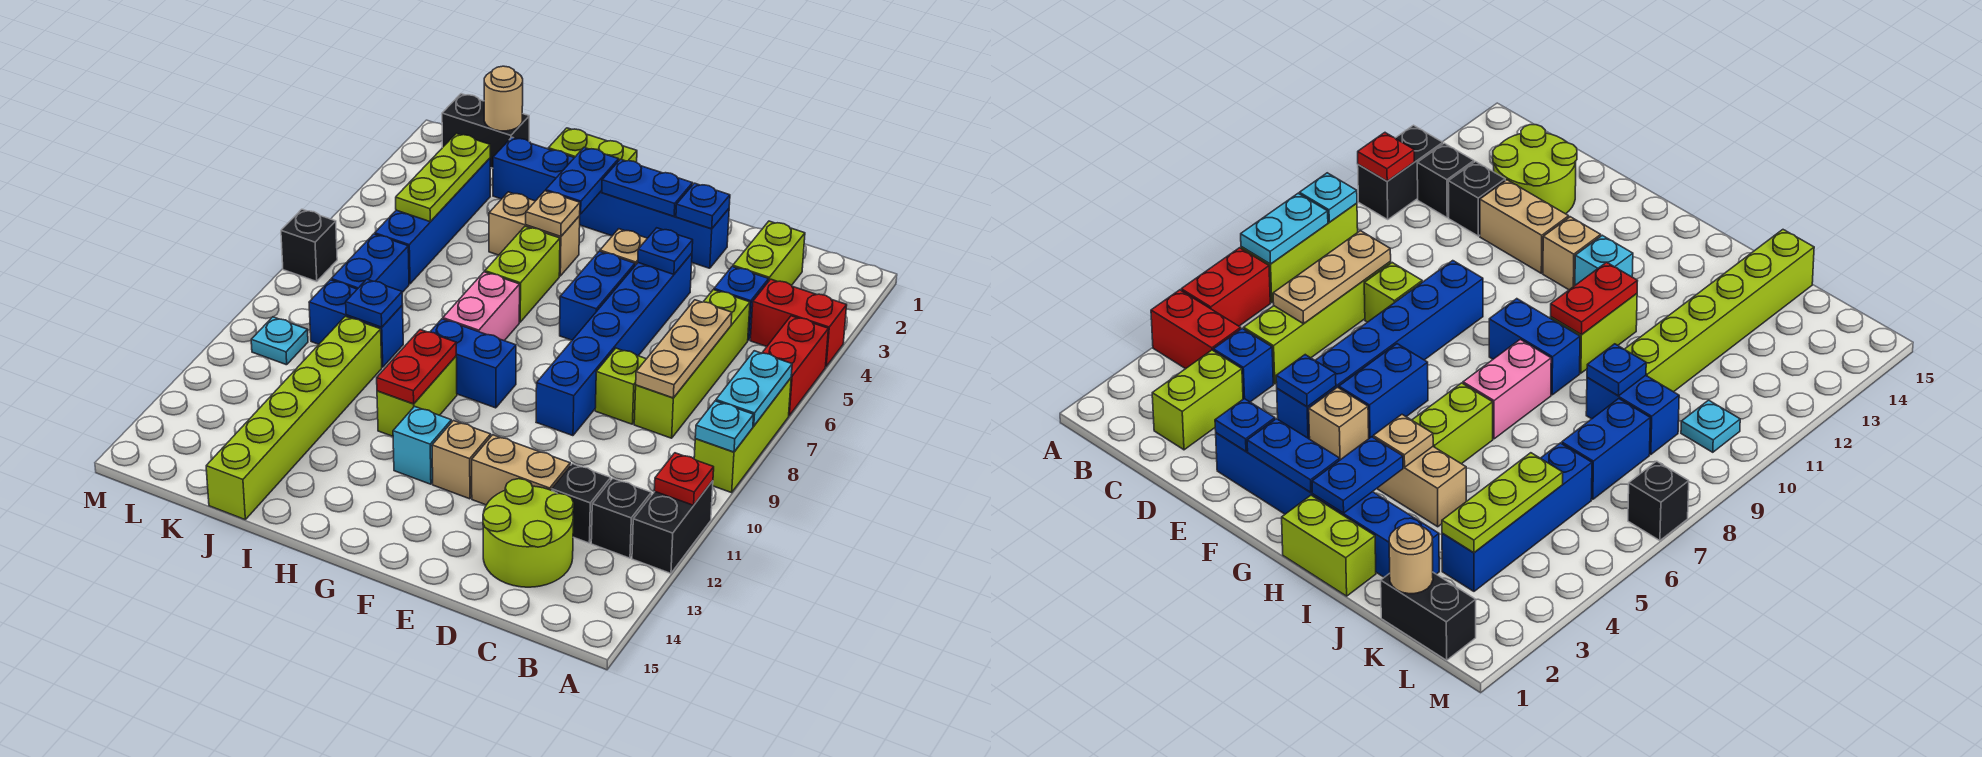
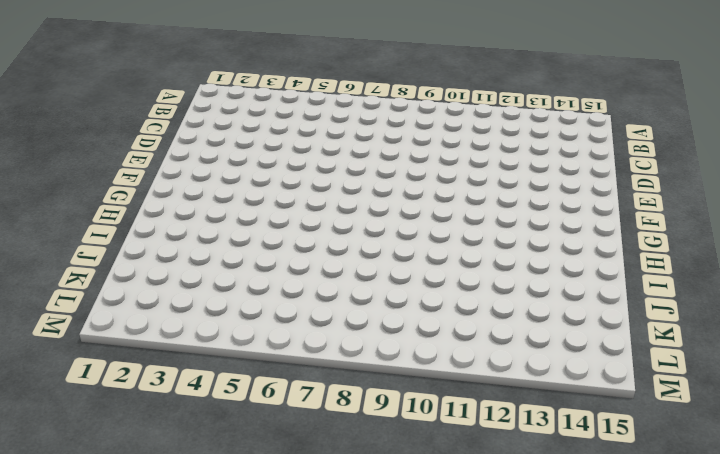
none -> red brick A4:B4 level 1
none -> red brick A5:A6 level 1
none -> lime brick A7:A9 level 1
none -> black brick A11:A12 level 1

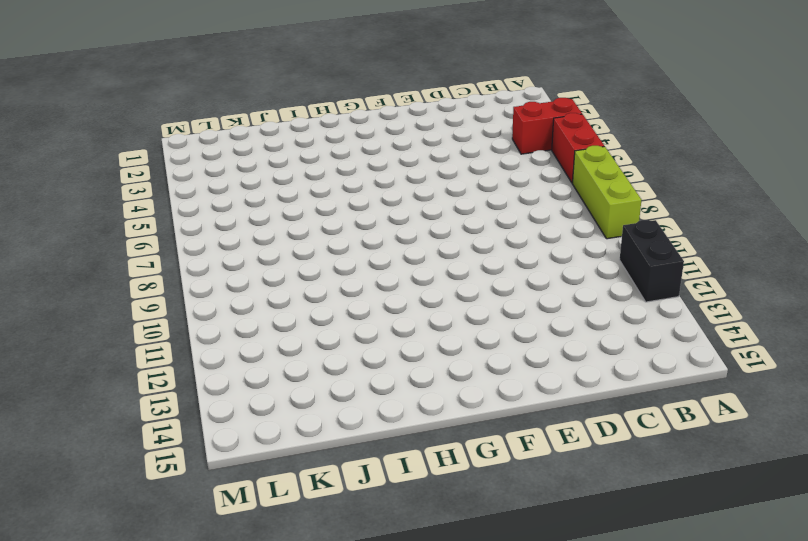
none -> black brick B12 level 1
none -> lime brick C2:C3 level 1
none -> blue brick C4 level 1
none -> lime brick C5:C8 level 1

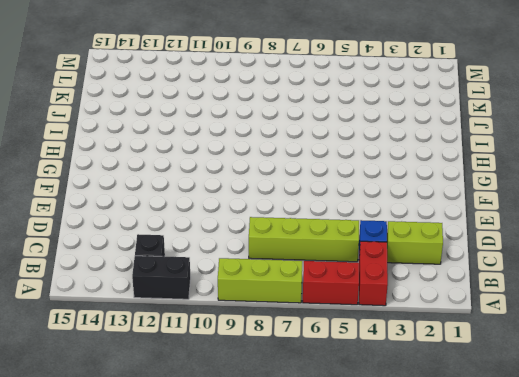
none -> black brick C12 level 1
none -> lime round brick C13:D14 level 1
none -> lime brick D8 level 1
none -> tan brick D12:E12 level 1

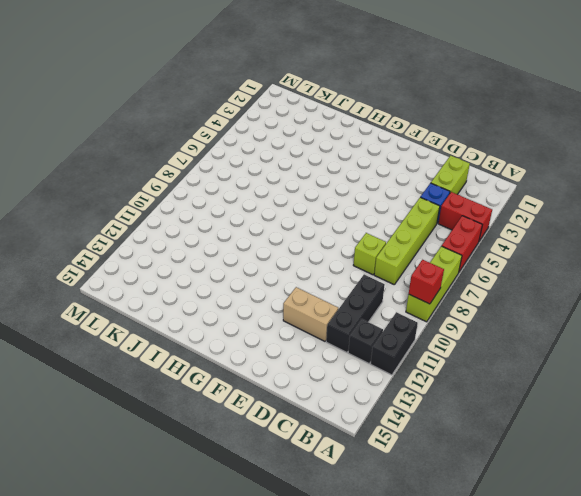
red brick A9 level 2 -> cyan plate A9 level 2
black brick C10:C12 level 1 -> black brick C12 level 1
none -> lime round brick C13:D14 level 1
none -> blue brick E2:J2 level 1
none -> blue brick E4:E9 level 1
none -> tan brick F4 level 1

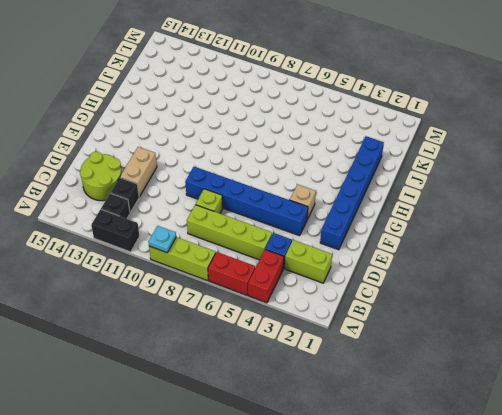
none -> blue brick F5:F6 level 1
none -> tan brick F12 level 1
none -> blue brick G9:H9 level 1
none -> cyan brick G12 level 1

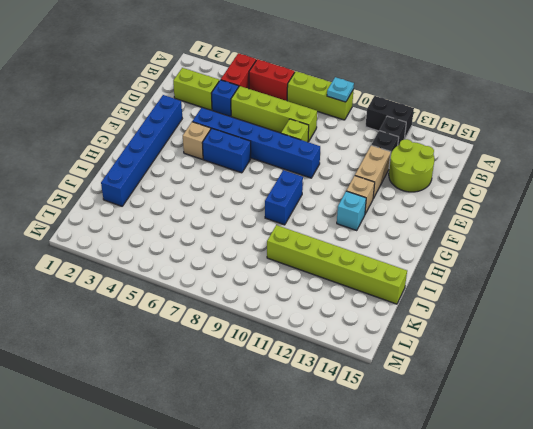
none -> lime brick H1:I1 level 1
none -> tan brick H4:I4 level 1
none -> lime brick H5:H6 level 1
none -> pink brick H7:H8 level 1

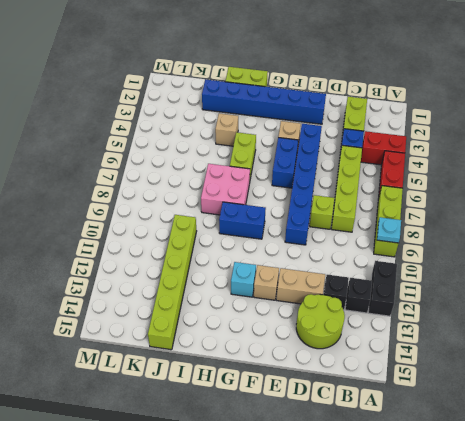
pink brick H7:I8 level 1 -> pink brick H7:H8 level 1
tan brick I4 level 1 -> tan brick H4:I4 level 1
none -> lime brick H10:H11 level 1
none -> blue brick J9:K9 level 1
none -> black brick K1:L1 level 1
none -> blue brick K3:K6 level 1

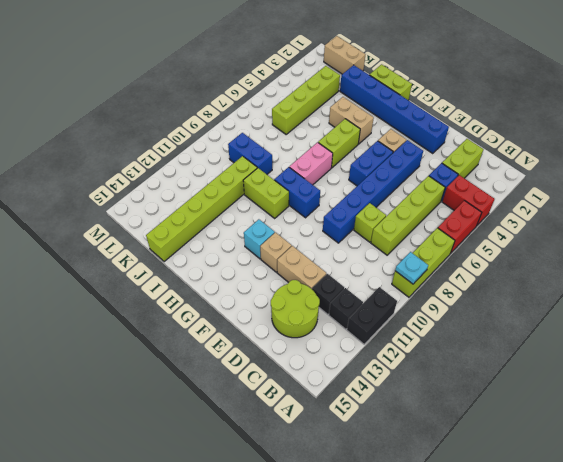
lime brick H10:I10 level 1 -> lime brick H10:H11 level 1
tan brick K1:L1 level 1 -> black brick K1:L1 level 1
lime brick K3:K6 level 1 -> blue brick K3:K6 level 1
none -> blue brick K7:K8 level 1
none -> cyan plate L10 level 1
none -> black brick M7 level 1
none -> cyan plate A7:A8 level 2

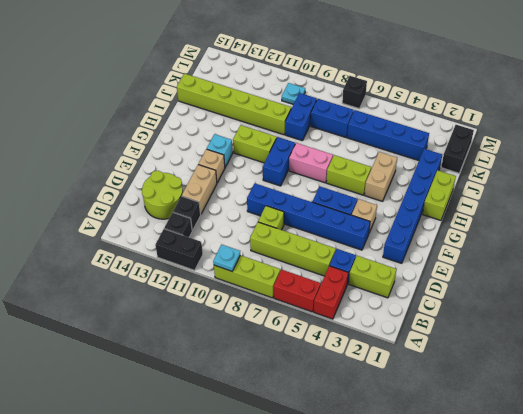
none -> cyan plate A7:A8 level 2
none -> red plate A11 level 2
none -> tan plate C6:C8 level 2
none -> blue plate E2 level 2

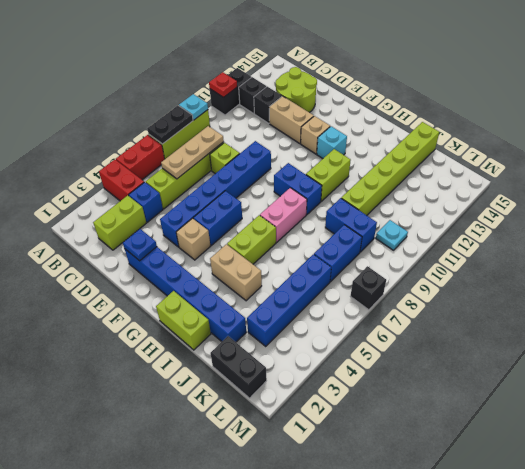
black plate A7:A8 level 2 -> cyan plate A7:A8 level 2
none -> blue plate E4 level 2
none -> blue plate F2:G2 level 2
none -> blue plate H2:H3 level 2
none -> tan plate H4 level 2

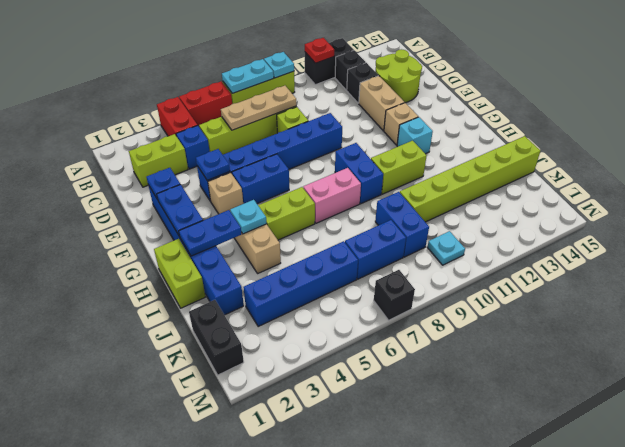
cyan plate H4 level 2 -> tan plate H4 level 2
none -> red plate H10:H11 level 2
none -> blue plate J9 level 2
none -> tan round brick K1 level 2
none -> lime plate K3:K5 level 2

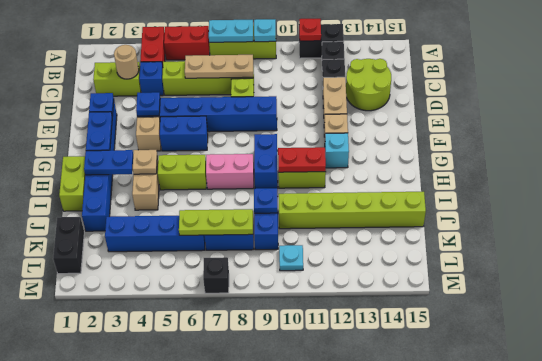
tan round brick C3 level 2 -> tan round brick K1 level 2
lime plate K6:K8 level 2 -> lime plate K3:K5 level 2

